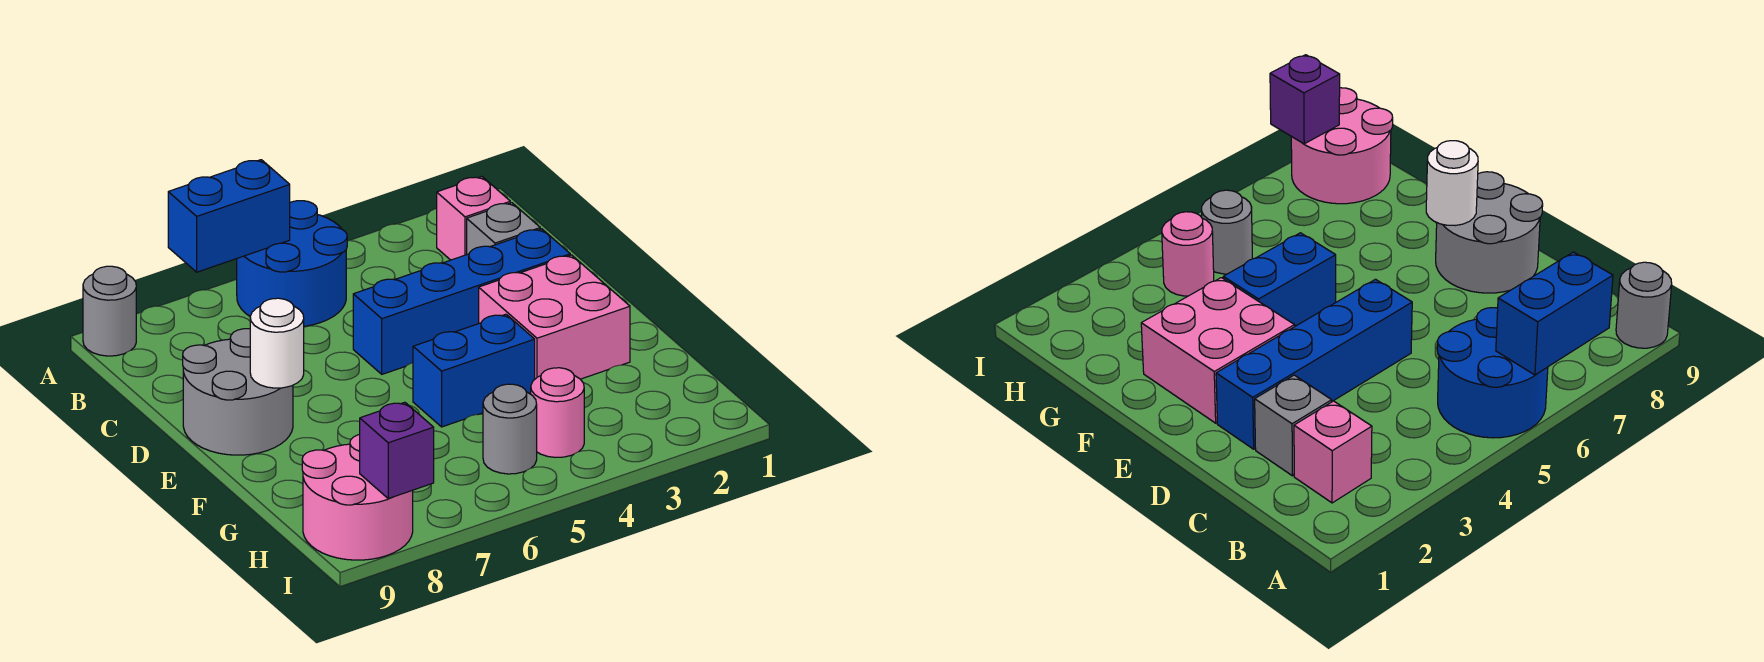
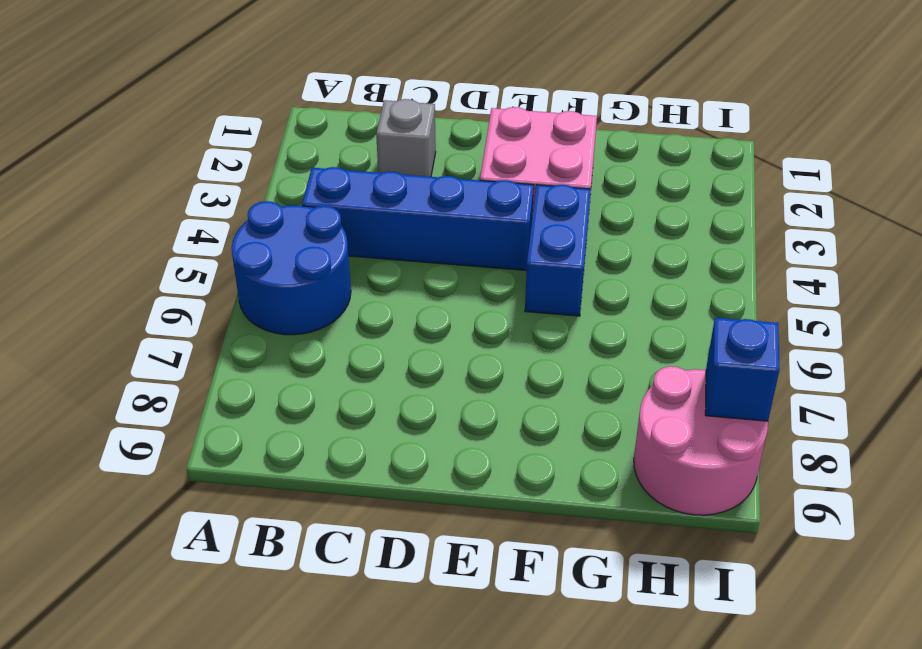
blue brick B4:E4 level 1 -> blue brick D2:D5 level 1
blue brick I8 level 2 -> purple brick I8 level 2
none -> grey round brick A9 level 1
none -> pink brick B2 level 1
none -> grey round brick D8:E9 level 1

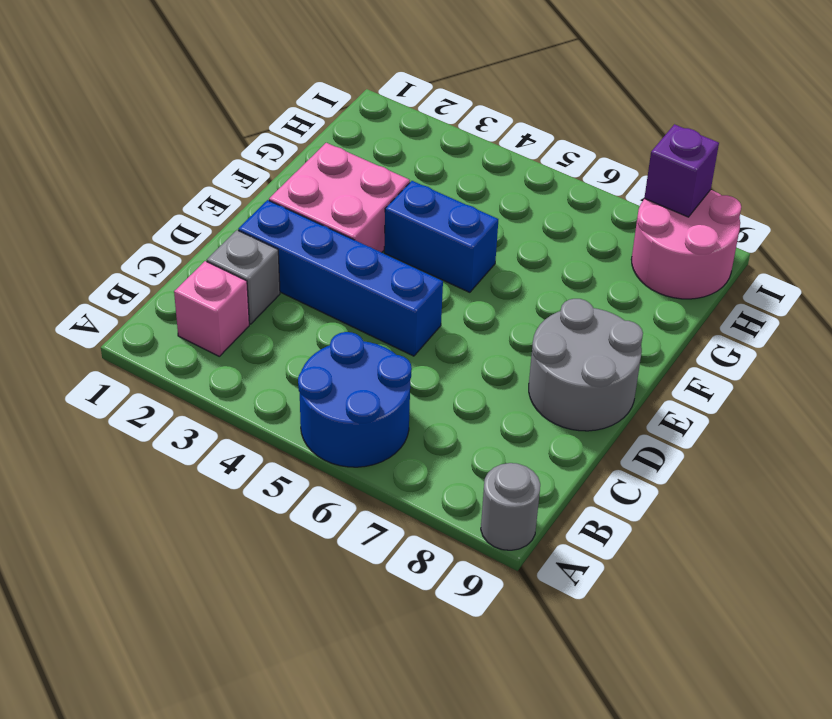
none -> pink round brick H4 level 1
none -> grey round brick H5 level 1
none -> blue brick A6:A7 level 2

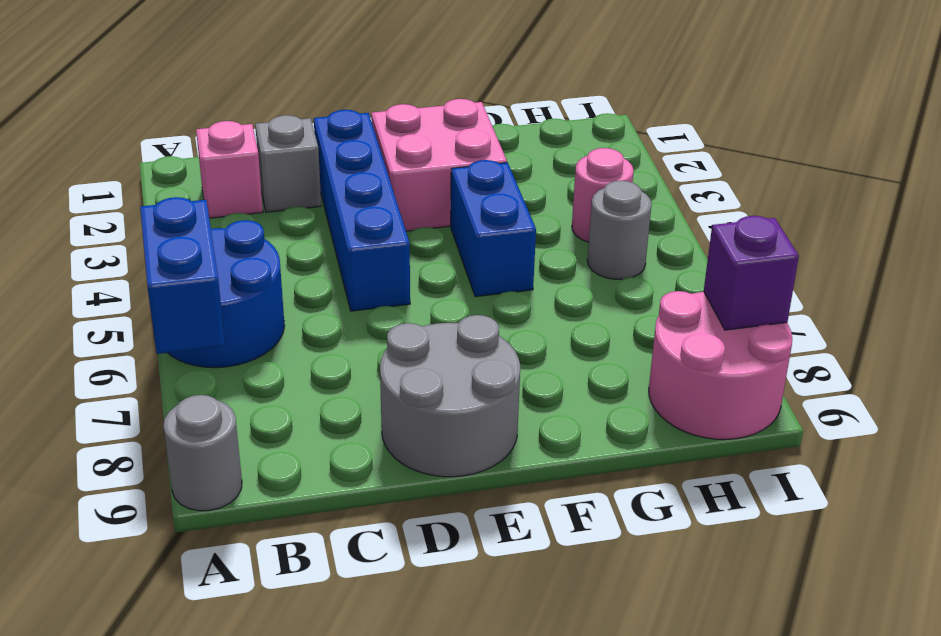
none -> white round brick E8 level 2

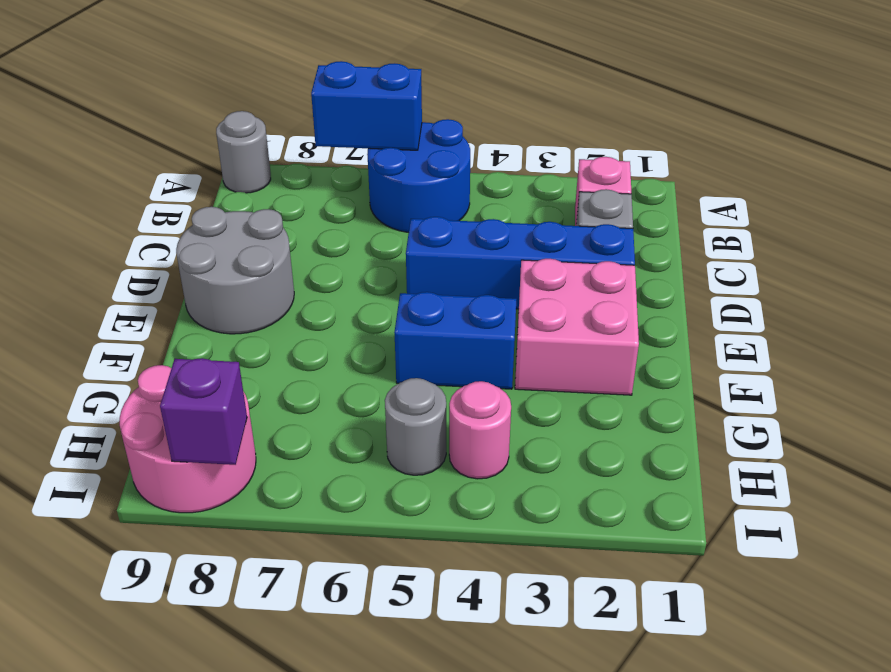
none -> white round brick E8 level 2

